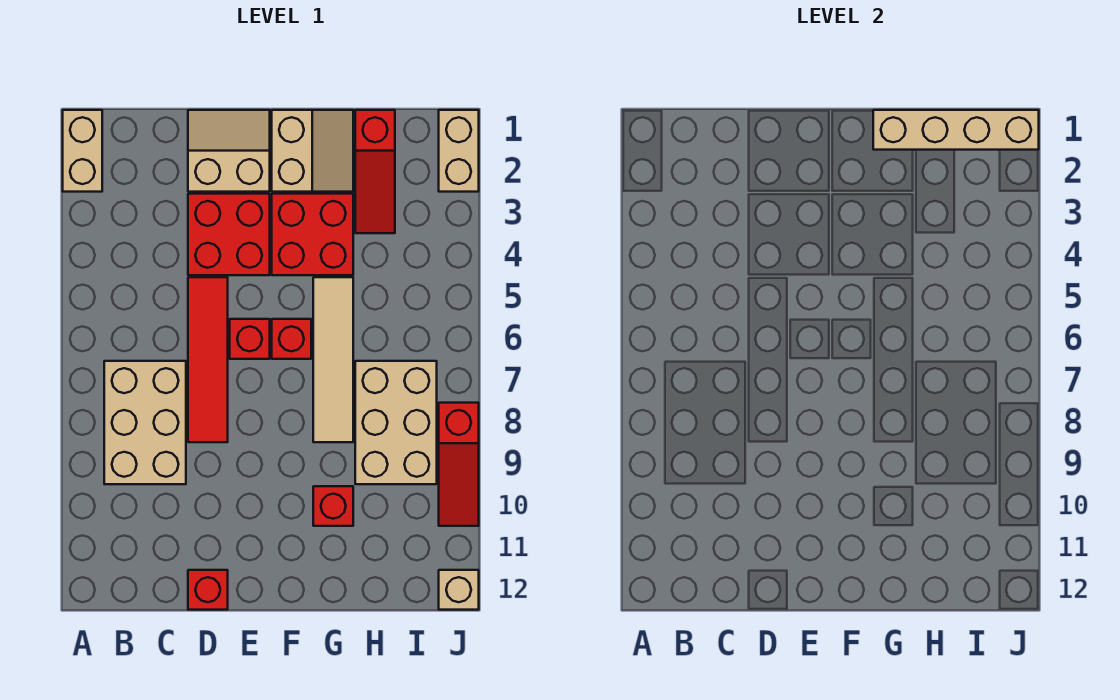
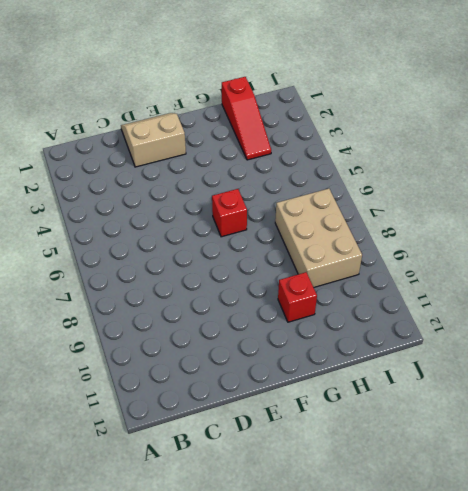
none -> tan brick A1:A2 level 1
none -> tan brick B7:C9 level 1
none -> red brick D3:E4 level 1

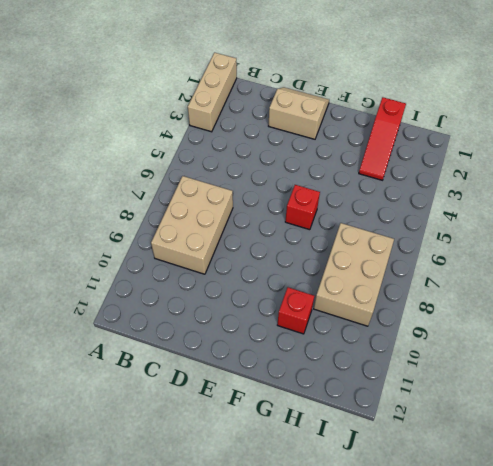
tan brick A1:A3 level 1 -> tan brick A1:A2 level 1
none -> red brick D3:E4 level 1
none -> red tile D5:D8 level 1
none -> red brick D12 level 1

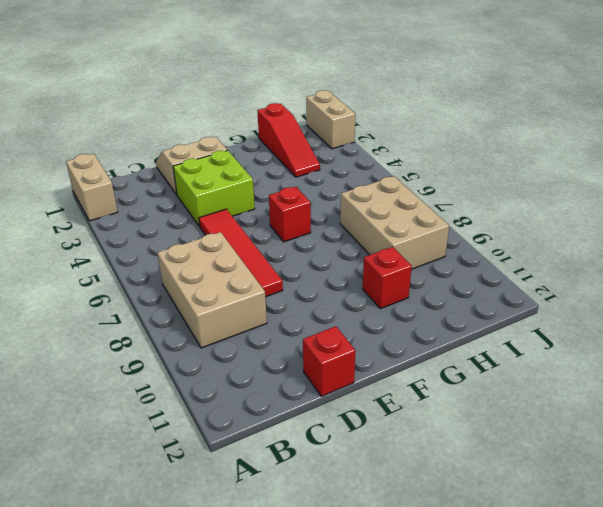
lime brick D3:E4 level 1 -> red brick D3:E4 level 1
none -> red brick E6 level 1
none -> tan slope F1:G2 level 1 top F
none -> red brick F3:G4 level 1

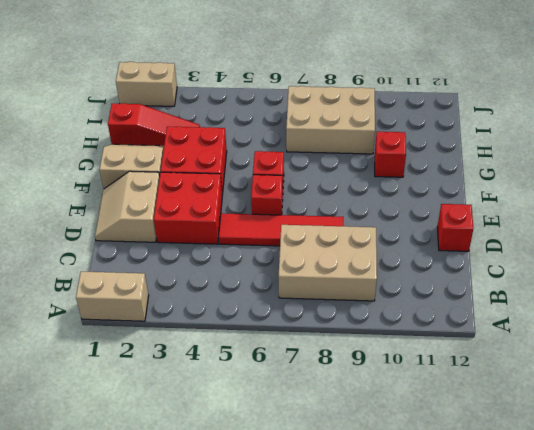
none -> tan tile G5:G8 level 1
none -> red slope J8:J10 level 1 top 8
none -> tan brick J12 level 1

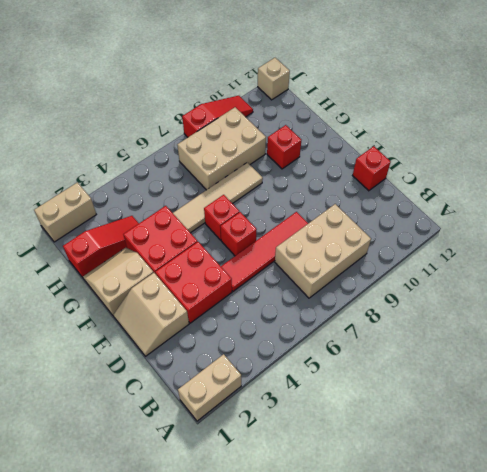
none -> tan brick G1:J1 level 2

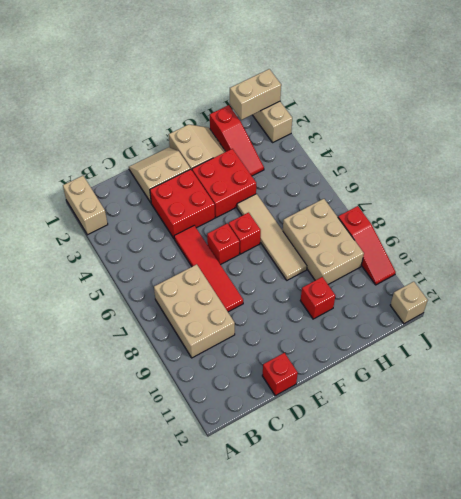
tan brick I1:J1 level 2 -> tan brick G1:J1 level 2

